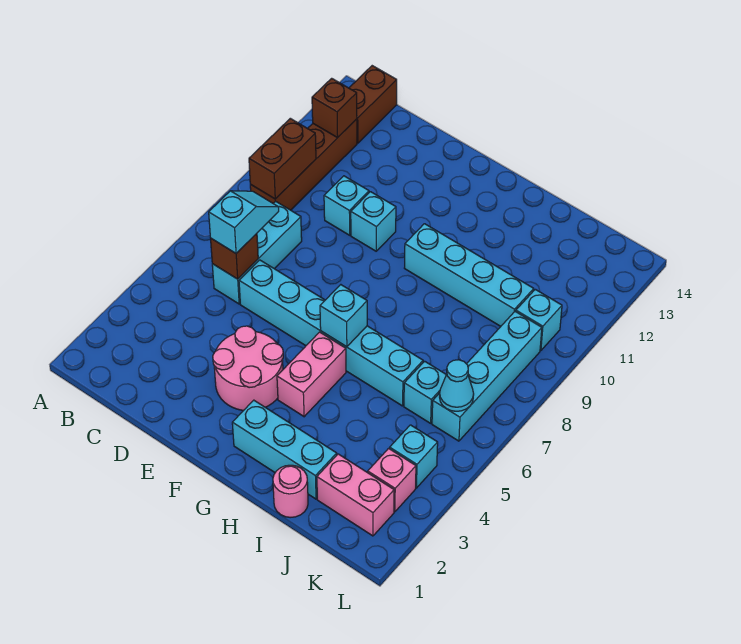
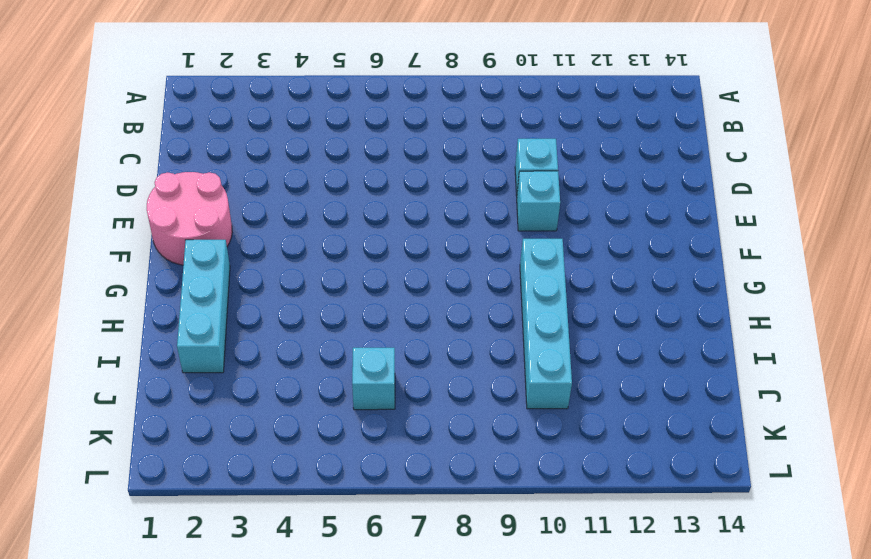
pink round brick E1:F2 level 1 -> pink round brick E3:F4 level 1
none -> brown brick B9:B12 level 1
none -> brown brick B13:B14 level 1
none -> cyan brick C6:C8 level 1

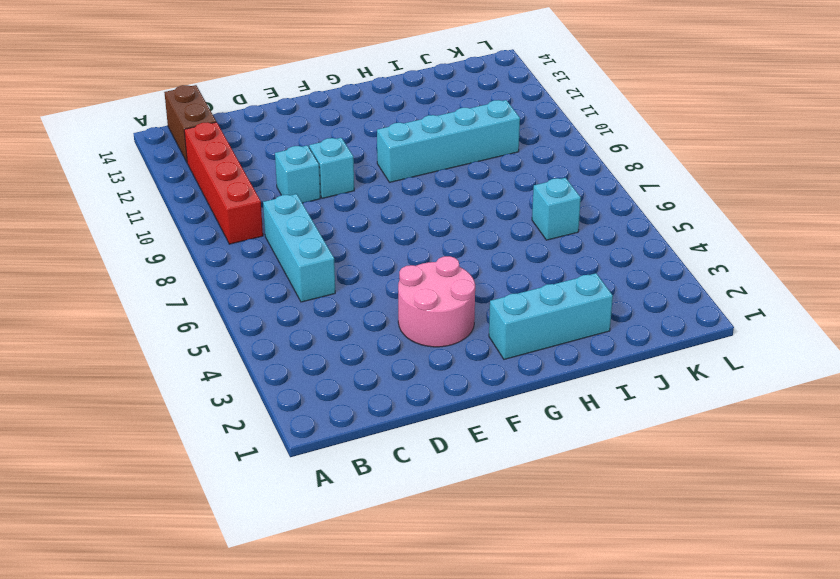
red brick B9:B12 level 1 -> brown brick B9:B12 level 1
none -> cyan brick D6:I6 level 1
none -> pink brick G4:G5 level 1
none -> pink round brick I1 level 1

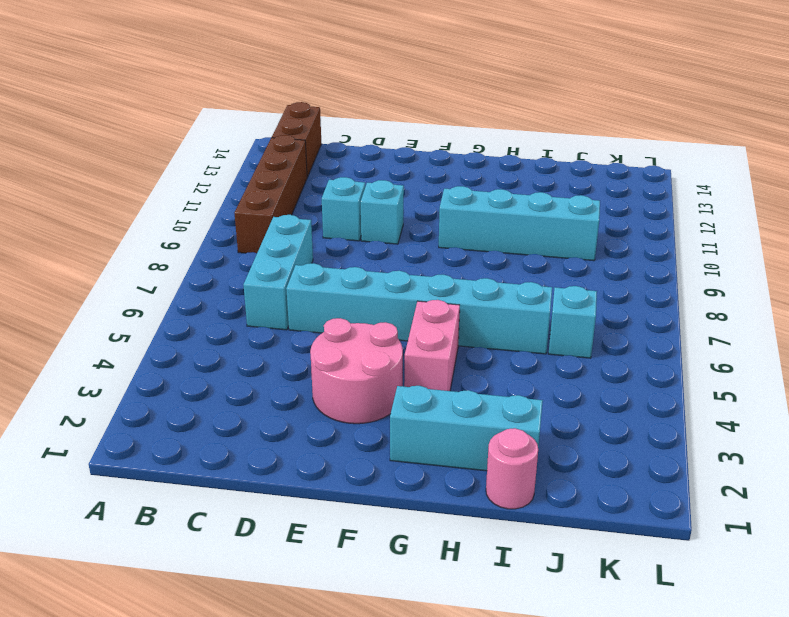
none -> pink brick J2:K2 level 1
none -> pink brick K3 level 1
none -> cyan brick K4 level 1

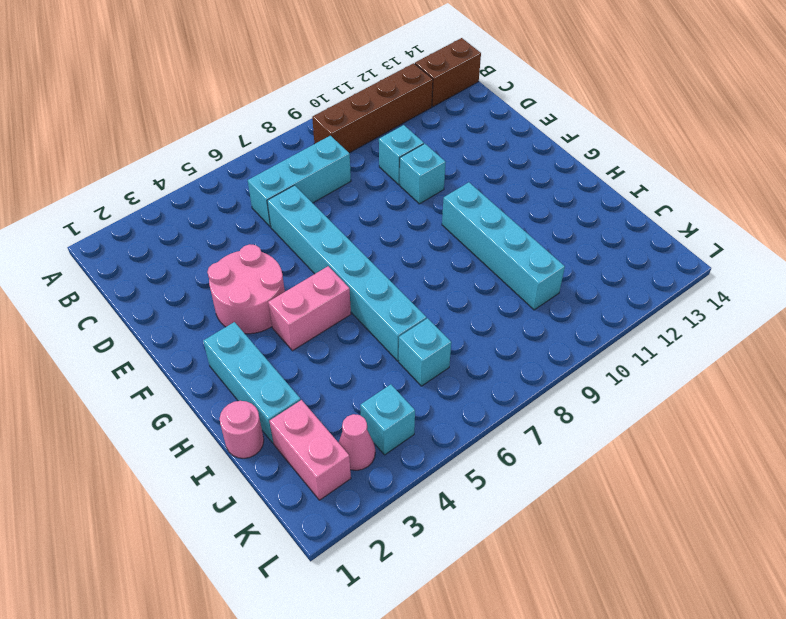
pink cone K3 level 1 -> pink brick K3 level 1
none -> cyan brick K6:K9 level 1
none -> cyan brick K10 level 1
none -> brown brick B9:B10 level 2

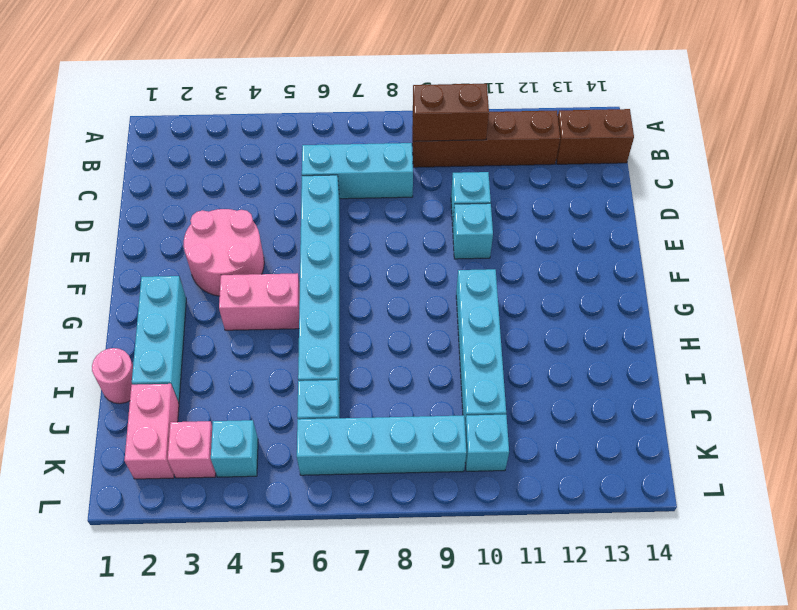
none -> brown brick B12 level 2
none -> brown brick C6 level 2
none -> cyan brick G6 level 2

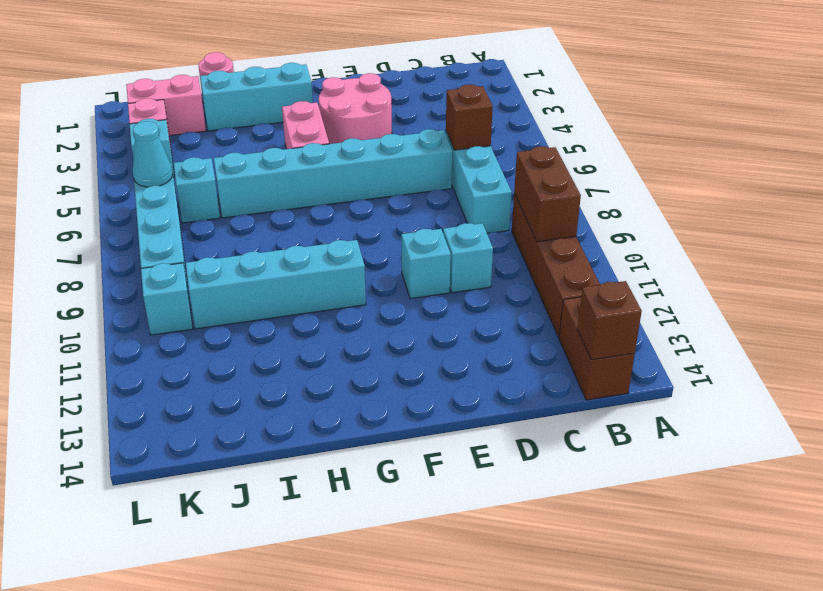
brown brick B14 level 2 -> brown brick B12 level 2
none -> cyan brick G6 level 2
none -> cyan slope C6:C7 level 3 top 6

